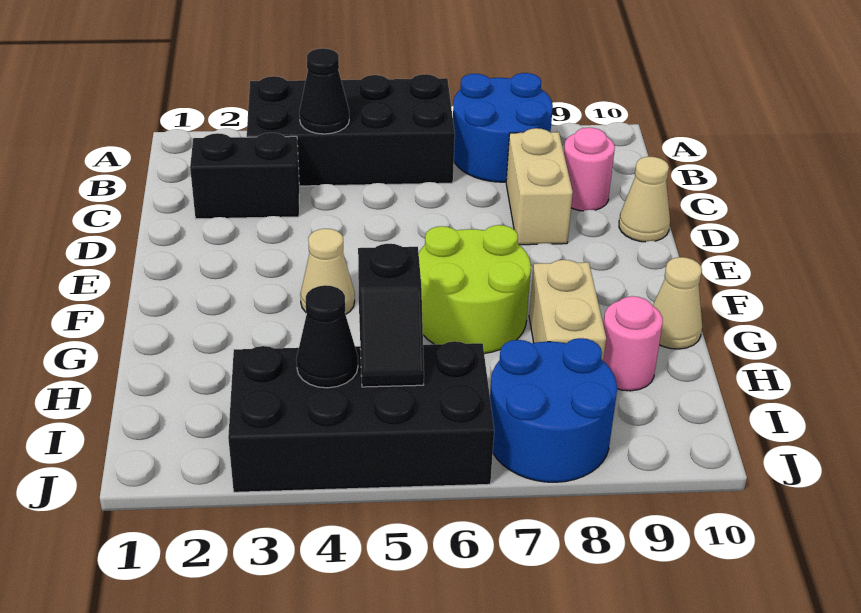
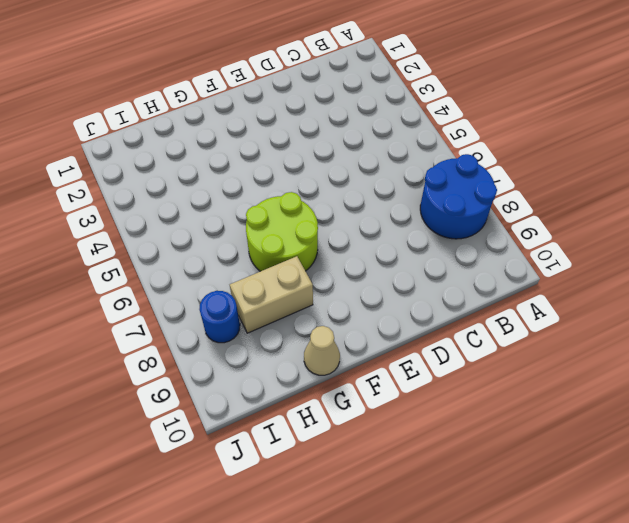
blue round brick I8 level 1 -> blue round brick I7:J8 level 1
none -> black brick A3:B6 level 1
none -> black brick C2:C3 level 1
none -> tan brick C8:D8 level 1

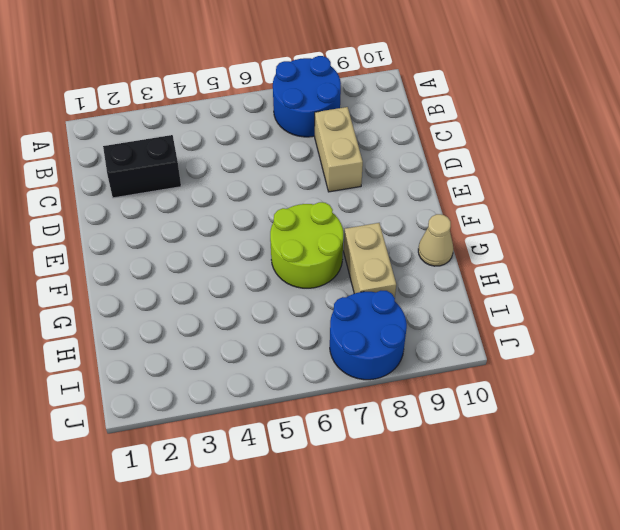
none -> black brick A3:B6 level 1
none -> pink round brick C9 level 1
none -> tan cone D10 level 1

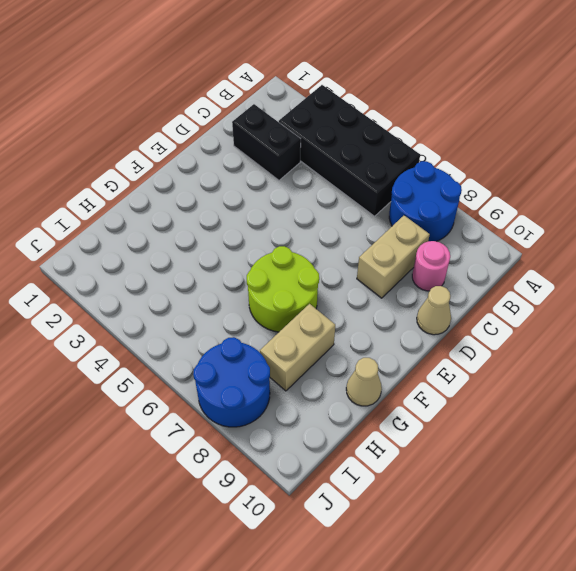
none -> tan cone F4 level 1
none -> pink round brick H9 level 1
none -> black brick I3:J6 level 1

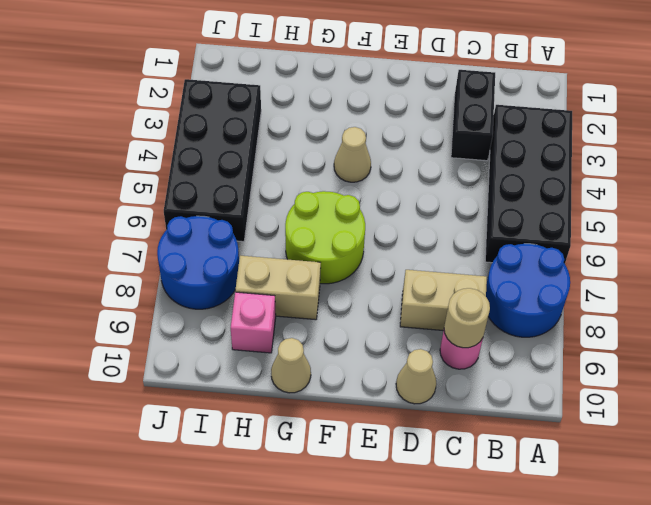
tan round brick C9 level 2 -> none
pink brick H9 level 1 -> pink round brick H9 level 1
none -> black cone B4 level 2
none -> black slope H5:I5 level 2 top H
none -> black cone I4 level 2

